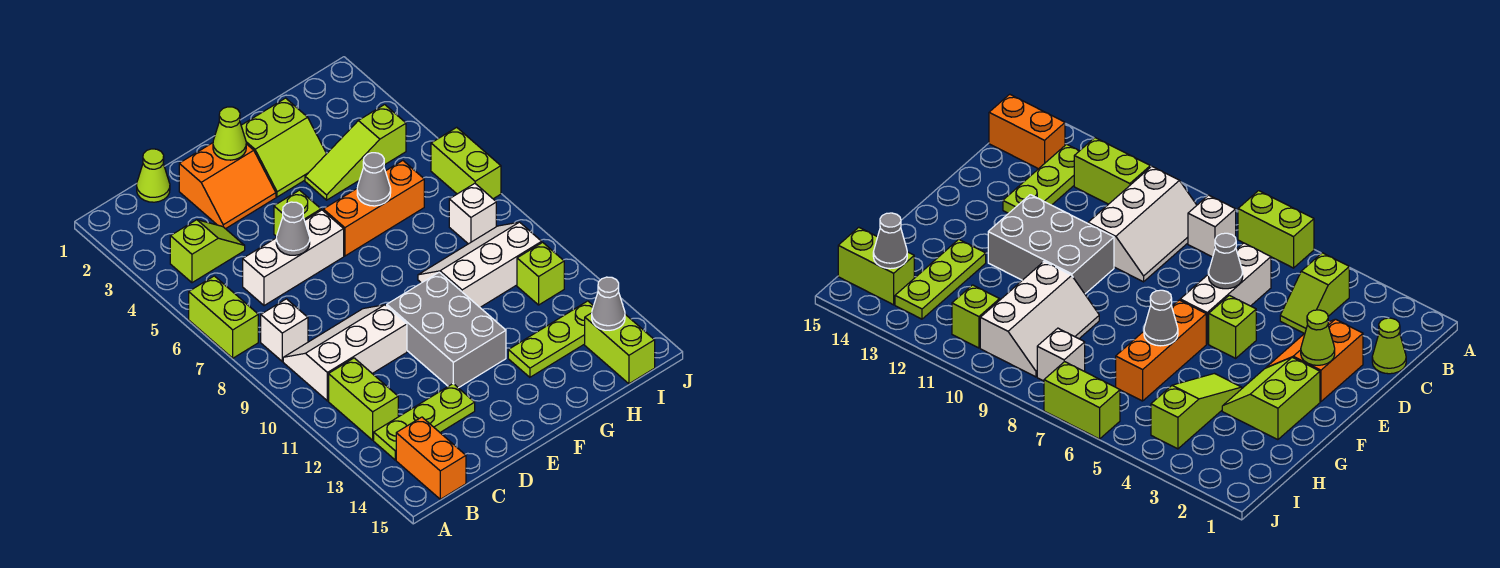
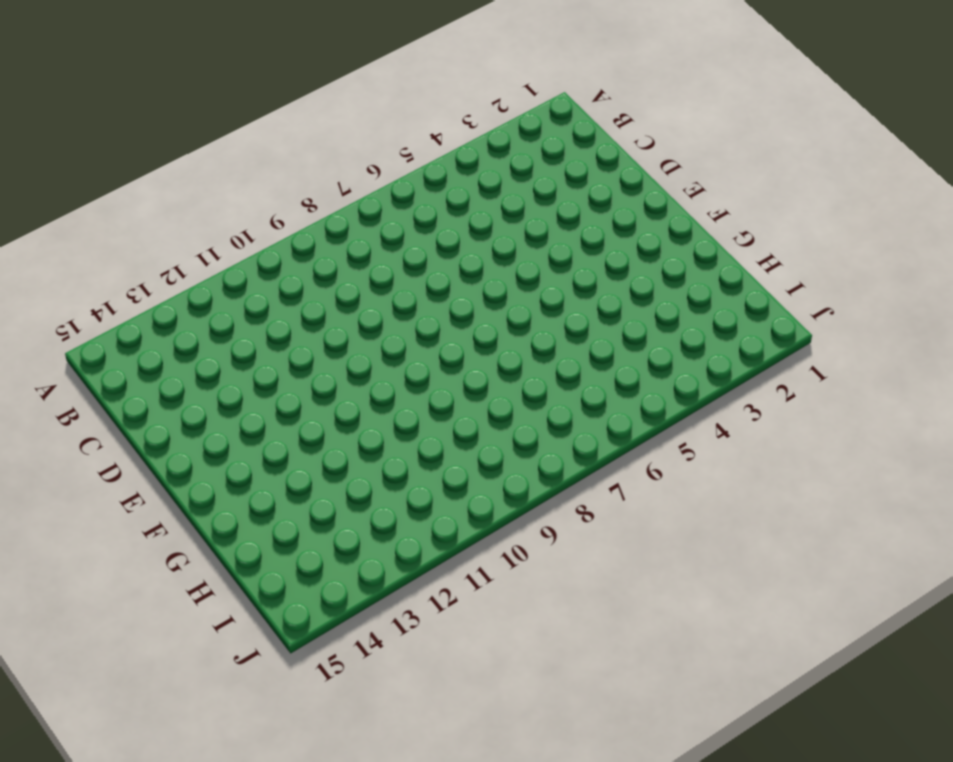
none -> lime brick A6:A7 level 1
none -> lime slope B4:C4 level 1 top B
none -> white brick B8 level 1

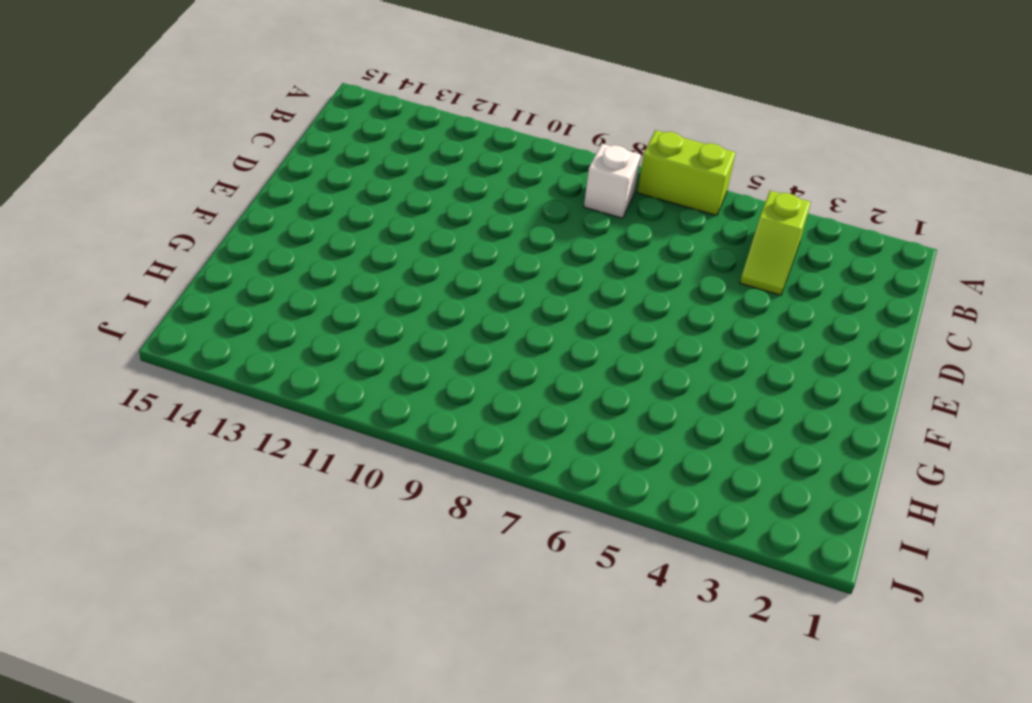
none -> white slope B9:D10 level 1 top 10
none -> lime brick B11:B12 level 1
none -> lime plate B13:D13 level 1

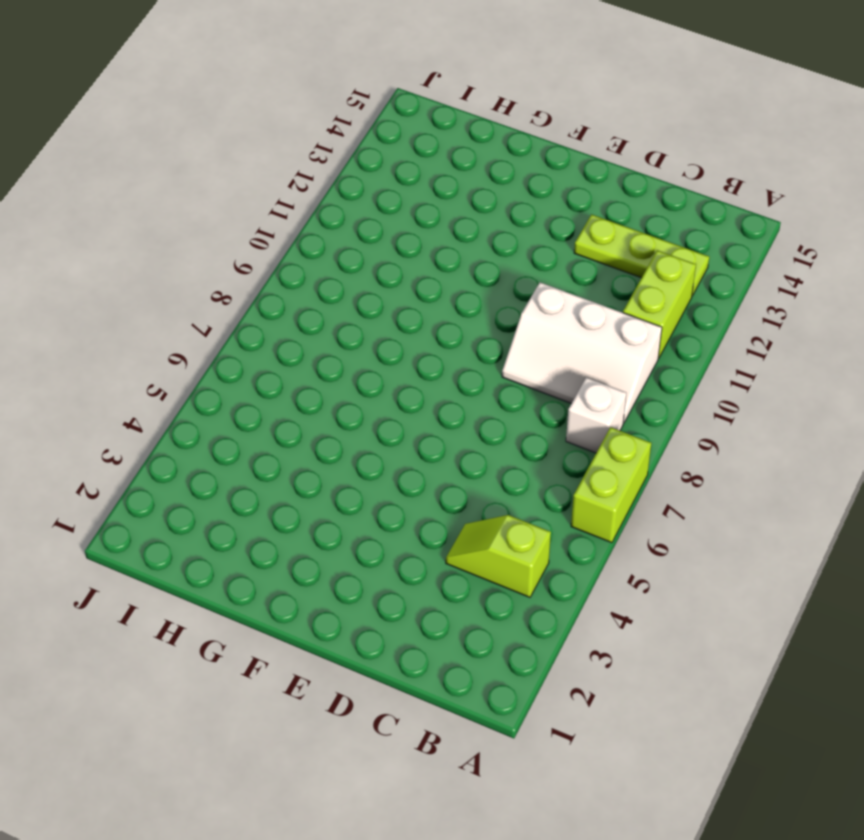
none -> orange brick B14:B15 level 1
none -> lime cone C1 level 1
none -> white brick C6:E6 level 1

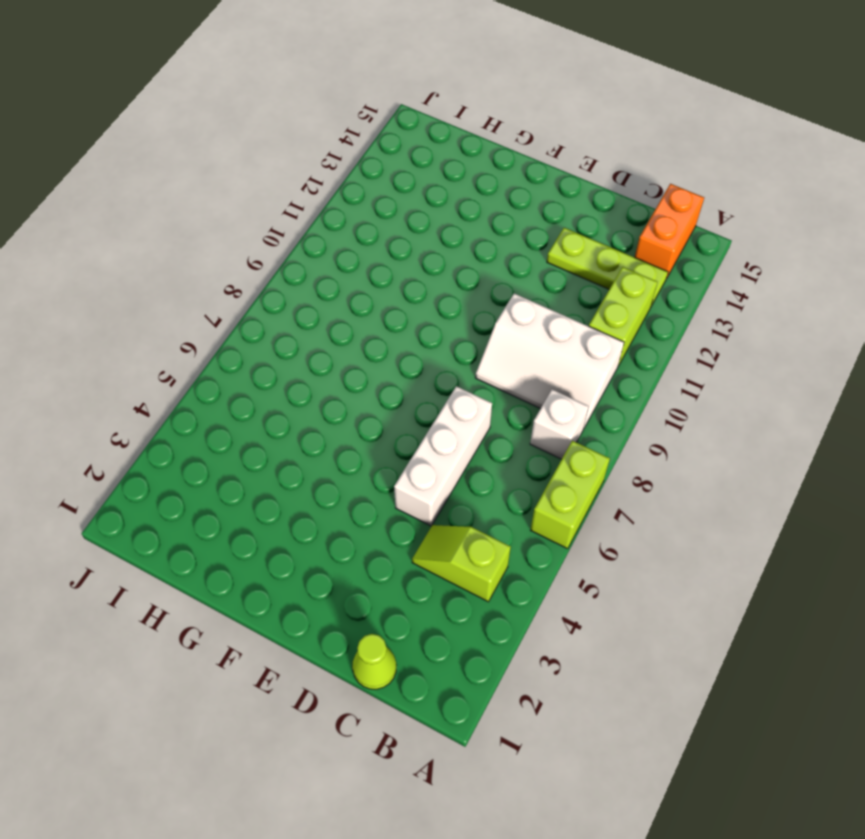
white brick D5:D7 level 1 -> white brick C6:E6 level 1
none -> orange slope D2:E3 level 1 top 2
none -> lime brick E5 level 1
none -> grey brick E10:F12 level 1

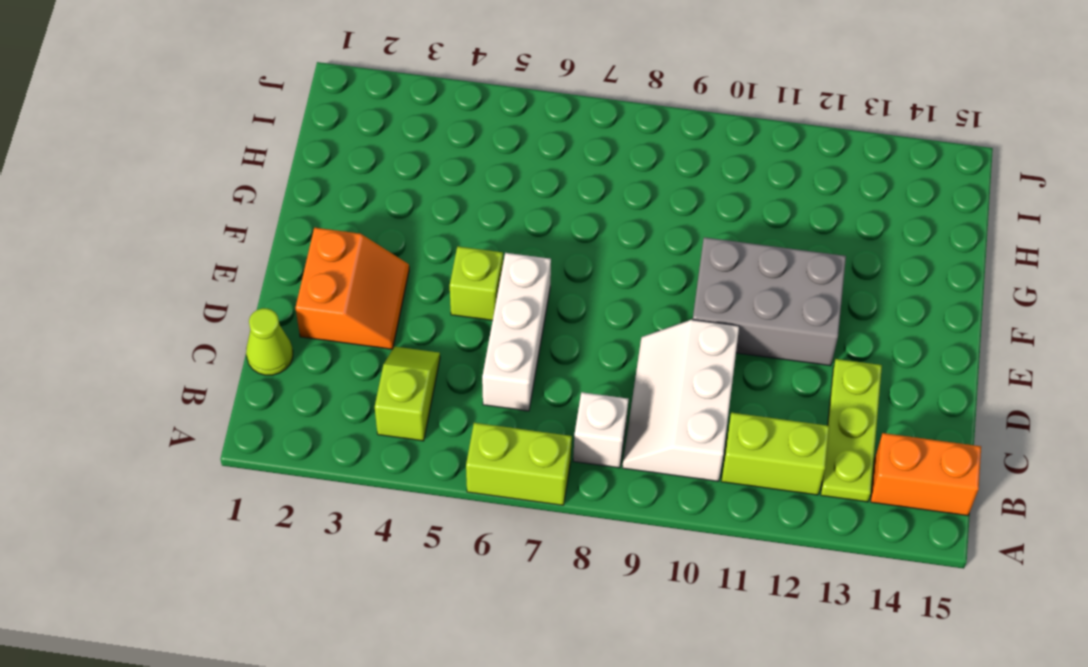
none -> lime slope F2:G3 level 1 top 2
none -> orange brick F6:H6 level 1
none -> lime slope G4:I4 level 1 top I

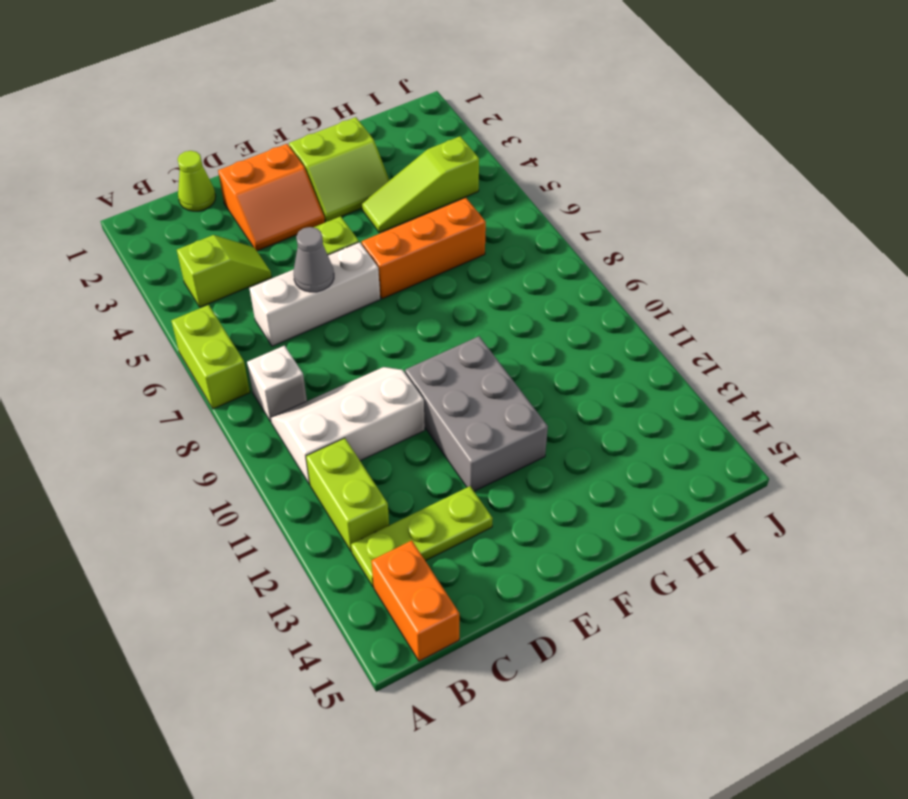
none -> white slope G9:I10 level 1 top 10
none -> lime plate G13:I13 level 1
none -> white brick I8 level 1

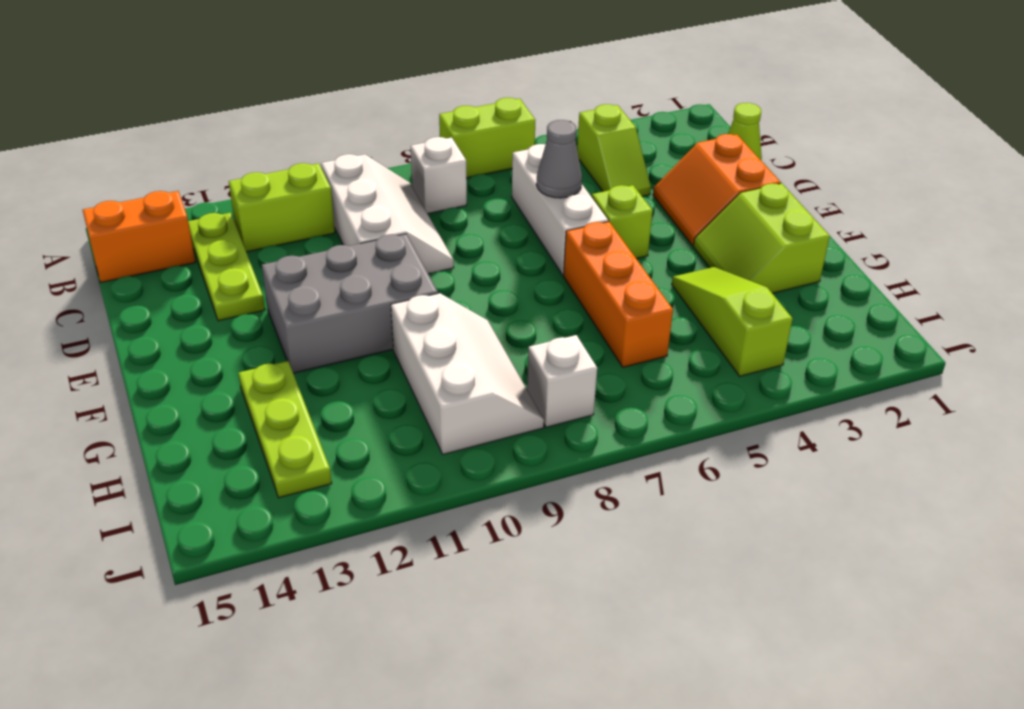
none -> lime brick I11 level 1
none -> lime brick I14:I15 level 1
none -> lime brick J6:J7 level 1

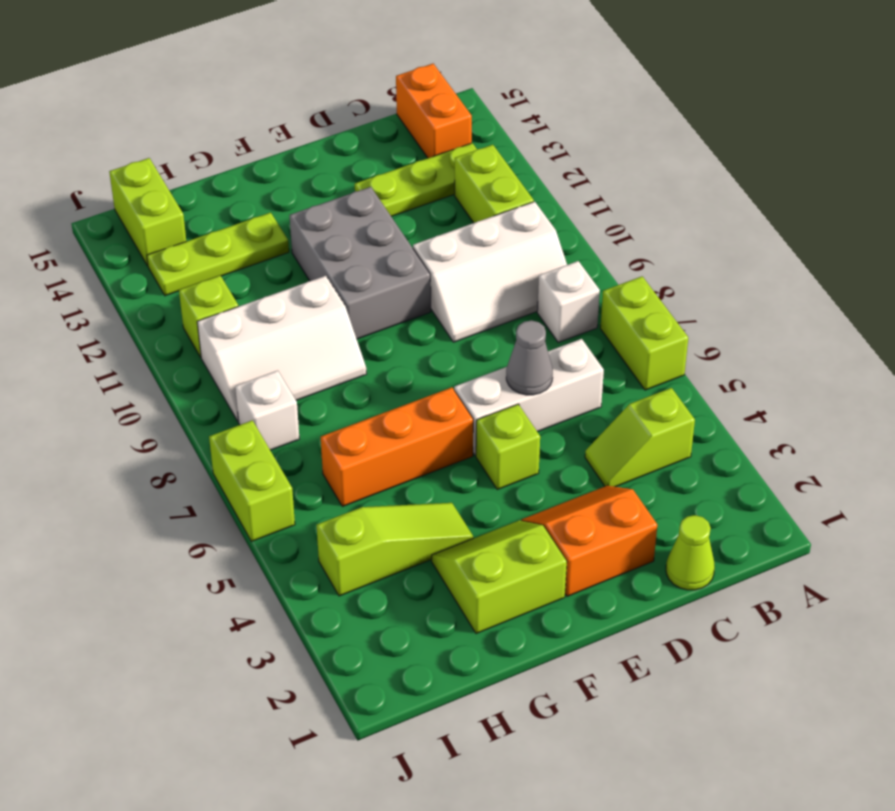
none -> lime cone E2 level 2
none -> grey cone G6 level 2
none -> grey cone I14 level 2

